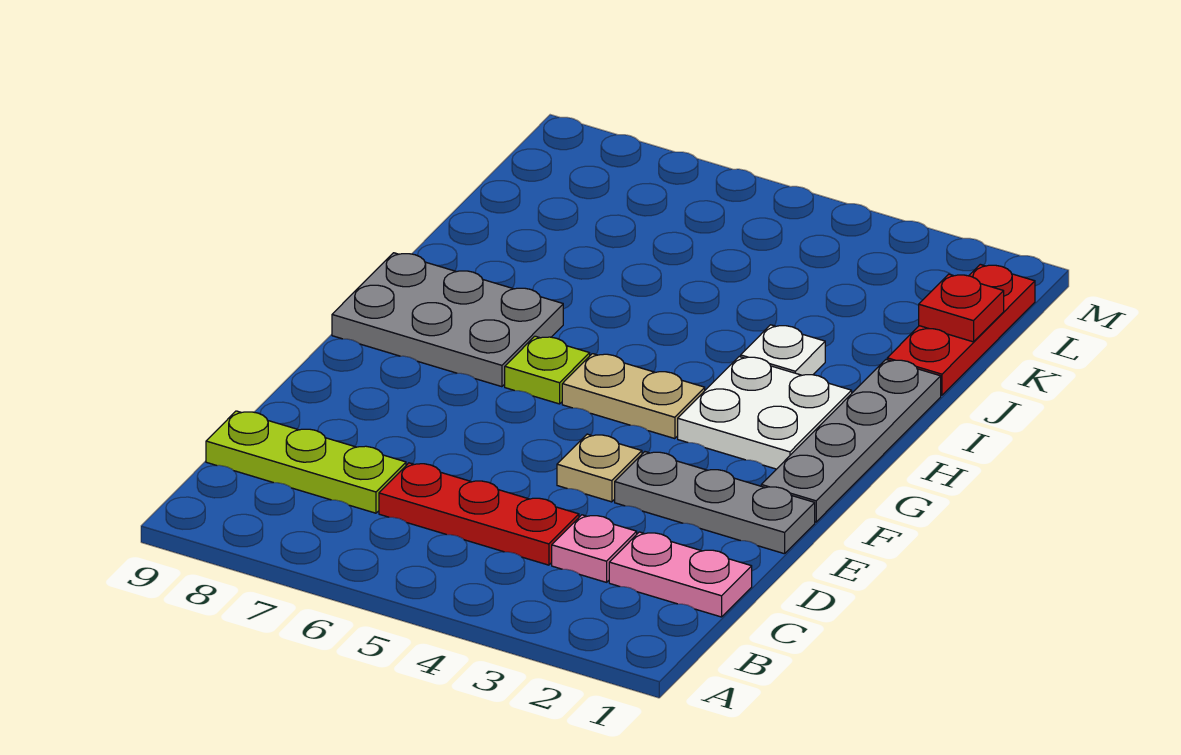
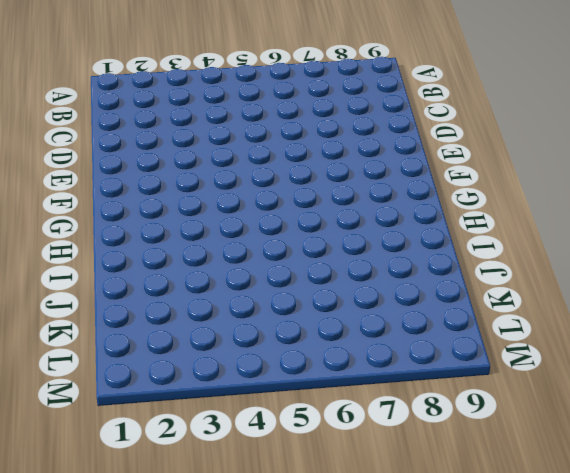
none -> pink plate C1:C2 level 1
none -> pink plate C3 level 1
none -> red plate C4:C6 level 1

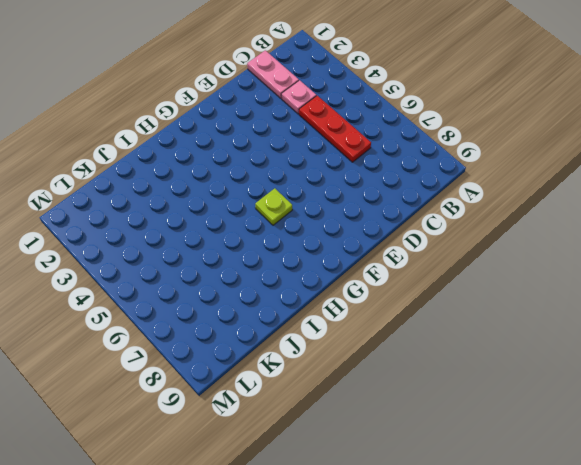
none -> lime plate C7:C9 level 1
none -> grey plate E1:E3 level 1
none -> tan plate E4 level 1

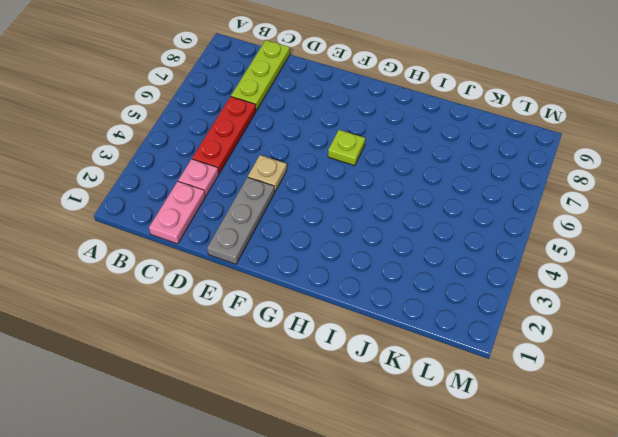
none -> grey plate F1:I1 level 1
none -> white plate G2:H3 level 1
none -> tan plate G4:G5 level 1

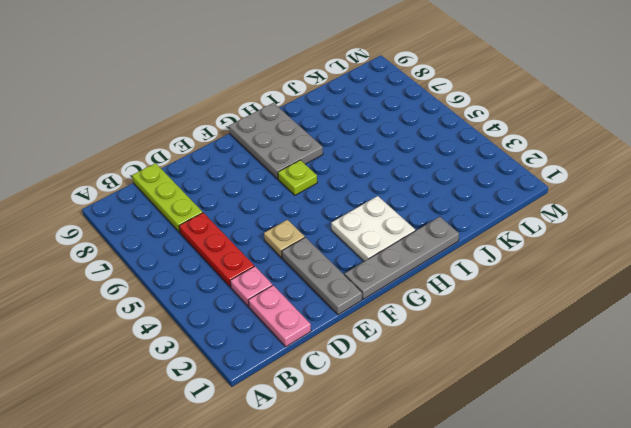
none -> tan plate G4:G5 level 1
none -> white plate I3 level 1
none -> red plate J1:L1 level 1

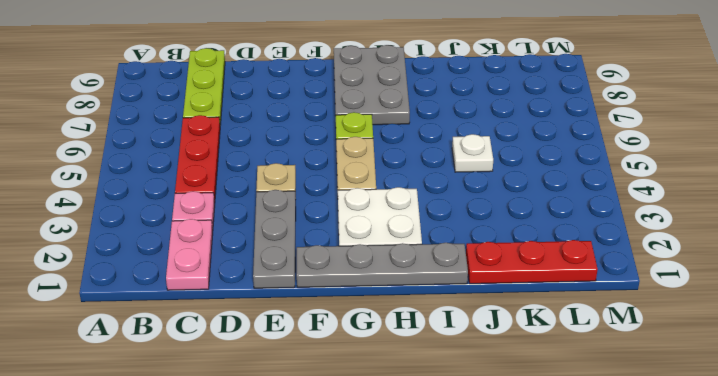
white plate J5 level 1 -> white plate I3 level 1
none -> red plate K1 level 2

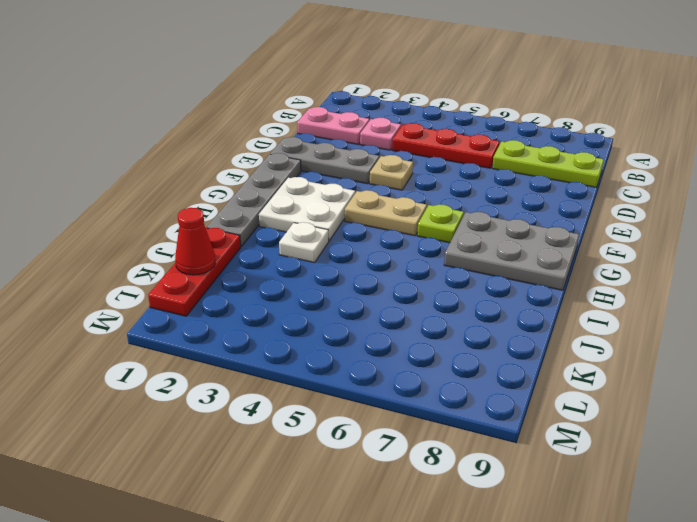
red cone K1 level 2 -> red plate K1 level 2

